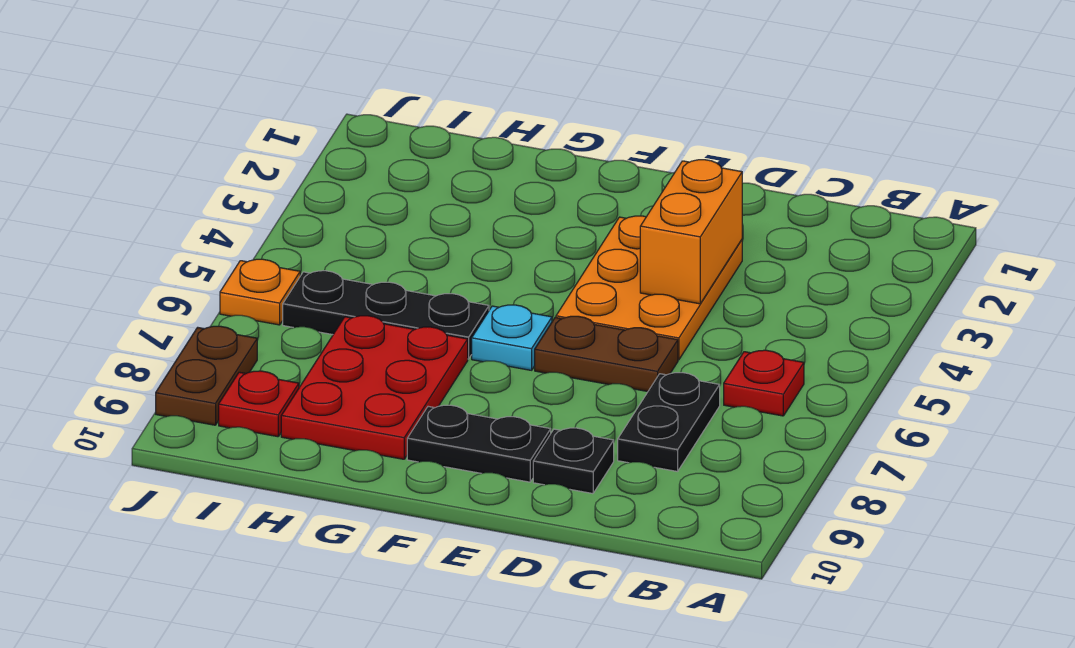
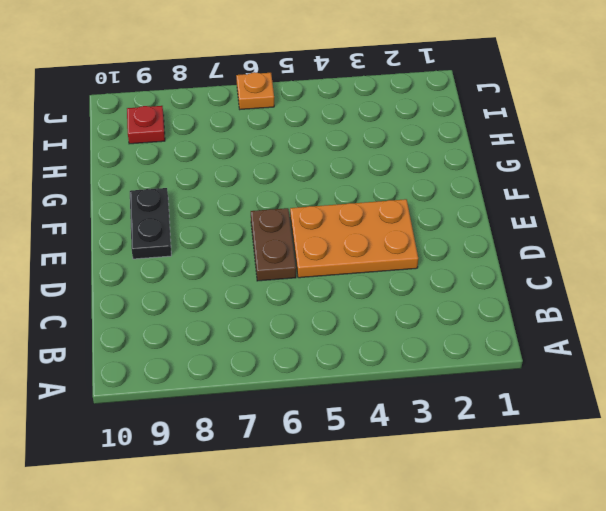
none -> red plate B6 level 1
none -> black plate C7:C8 level 1
none -> black plate D9 level 1

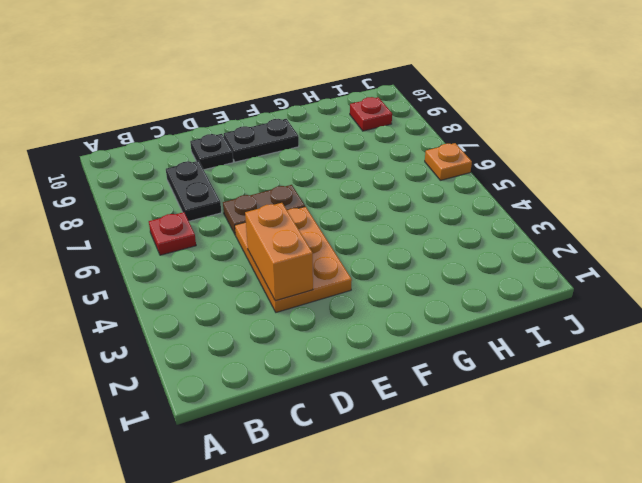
none -> cyan plate F6 level 1
none -> black plate G6:I6 level 1
none -> red plate G7:H9 level 1

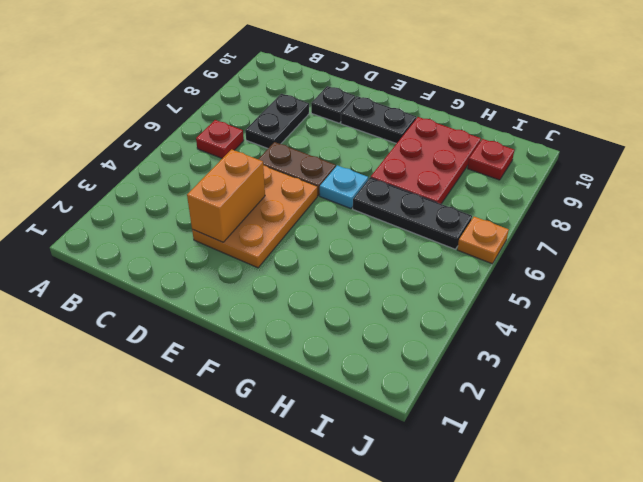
none -> brown plate J8:J9 level 1

